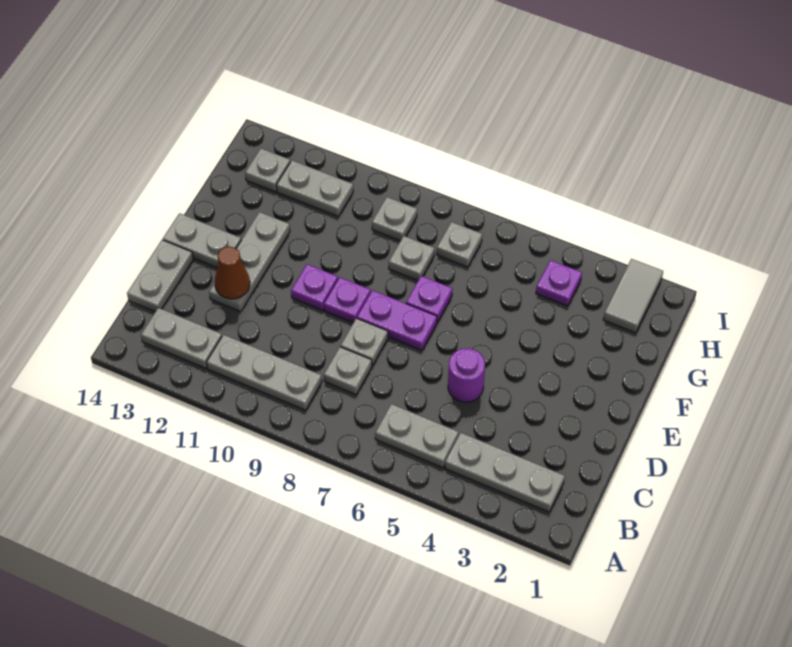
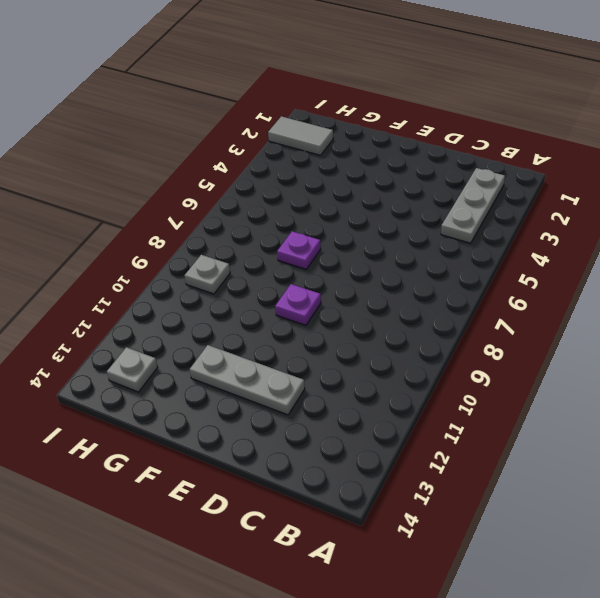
none -> grey plate B5:B6 level 1
none -> grey plate B9:B11 level 1
none -> grey plate B12:B13 level 1

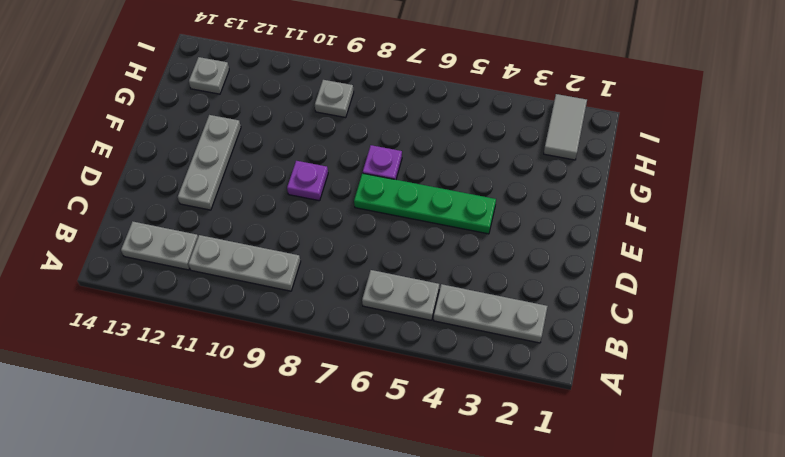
green plate E4:E7 level 1 -> purple plate E7:E8 level 1
none -> grey plate C8 level 1
none -> grey plate C14:D14 level 1
none -> purple round brick D5 level 1

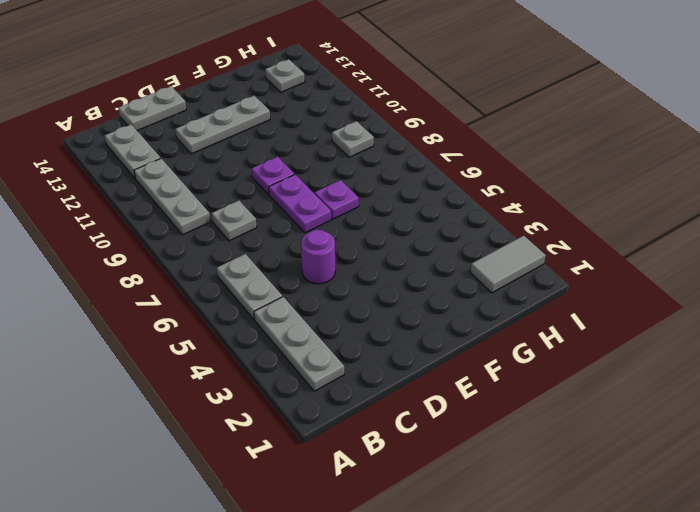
none -> grey plate D8 level 1
none -> purple plate E10 level 1
none -> grey plate E13:E14 level 1

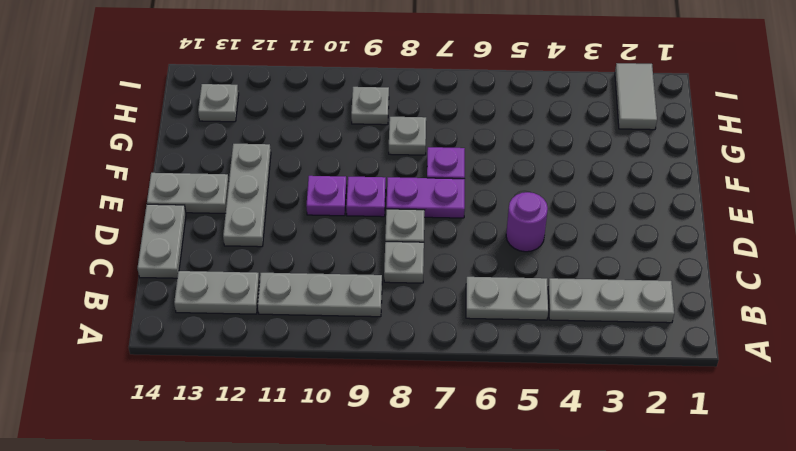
none -> purple plate H4 level 1
none -> grey plate H7 level 1
none -> grey plate H11:H12 level 1

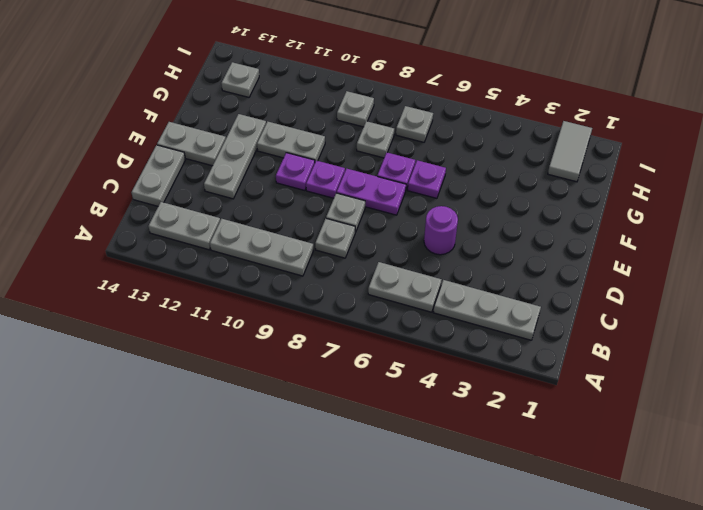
purple plate F6 level 1 -> purple plate H4 level 1
grey plate F10:F11 level 1 -> grey plate H11:H12 level 1
none -> brown cone D12 level 2

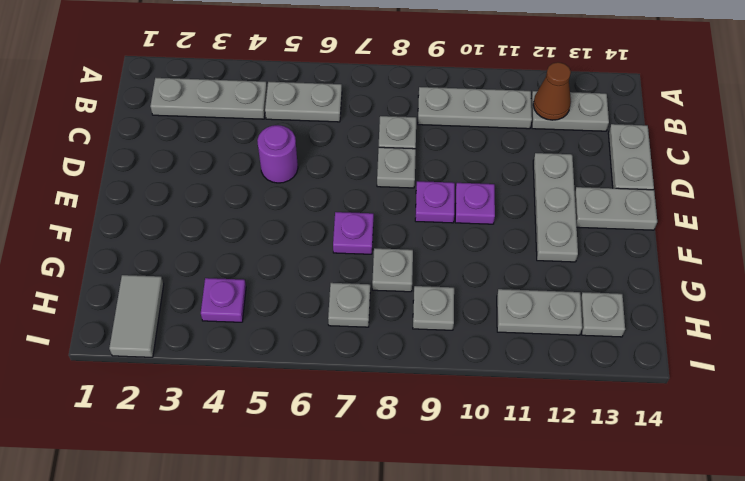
brown cone B12 level 2 -> brown cone D12 level 2
none -> purple plate E7:E8 level 1

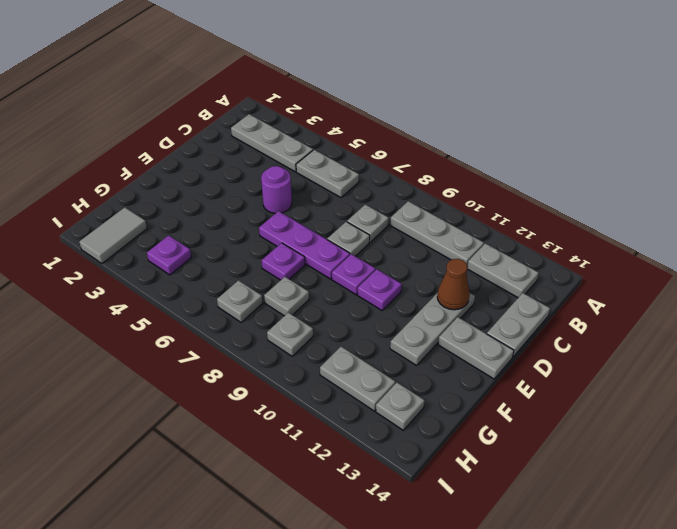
purple plate E6:E8 level 1 -> purple plate E7:E8 level 1

